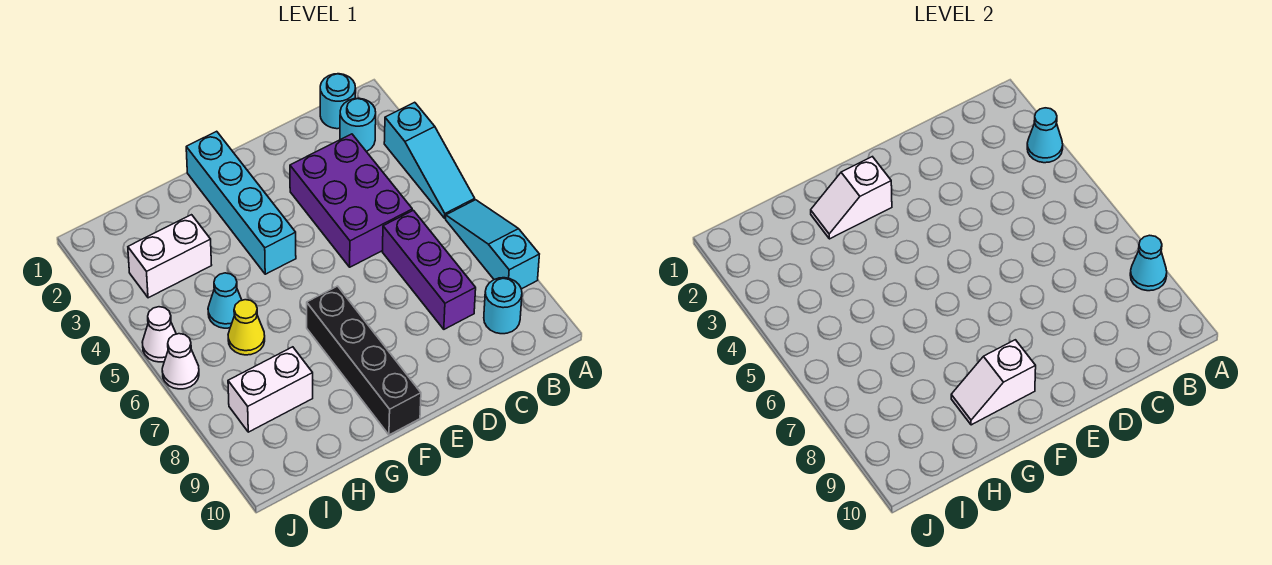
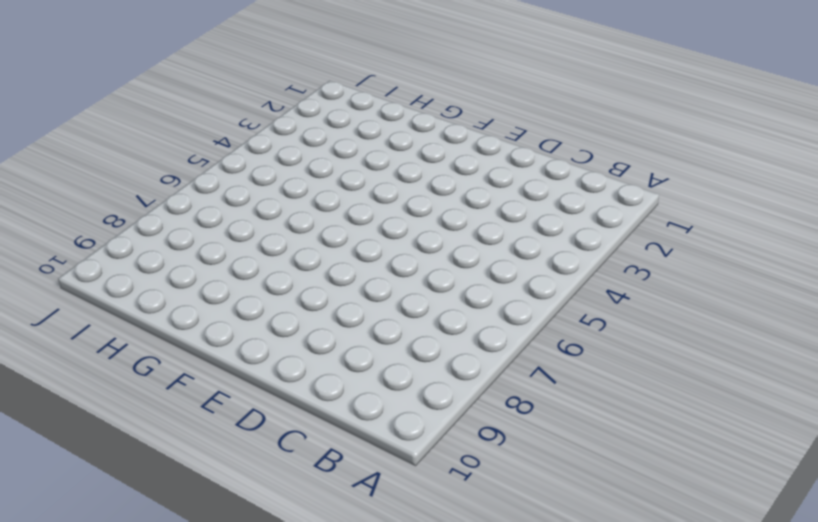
none -> cyan slope A3:A5 level 1 top 3
none -> cyan slope A6:A8 level 1 top 8
none -> cyan round brick B1 level 1

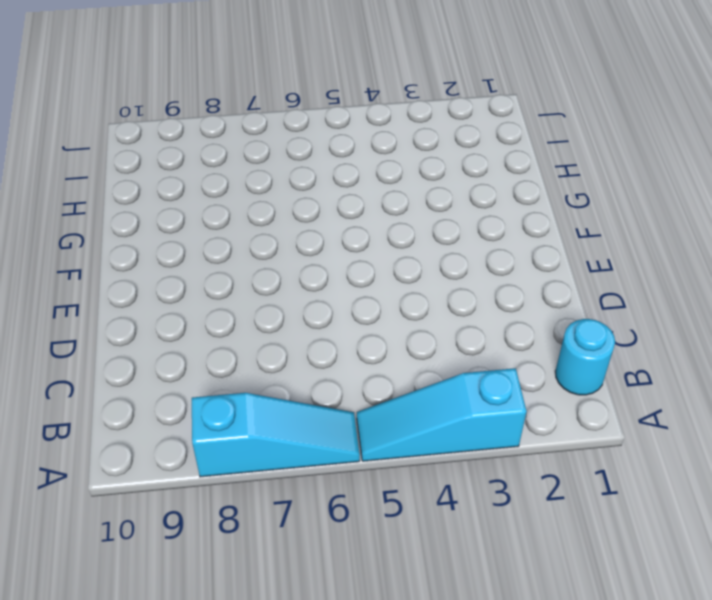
none -> cyan round brick B2 level 1
none -> cyan round brick B9 level 1
none -> purple brick C3:D5 level 1

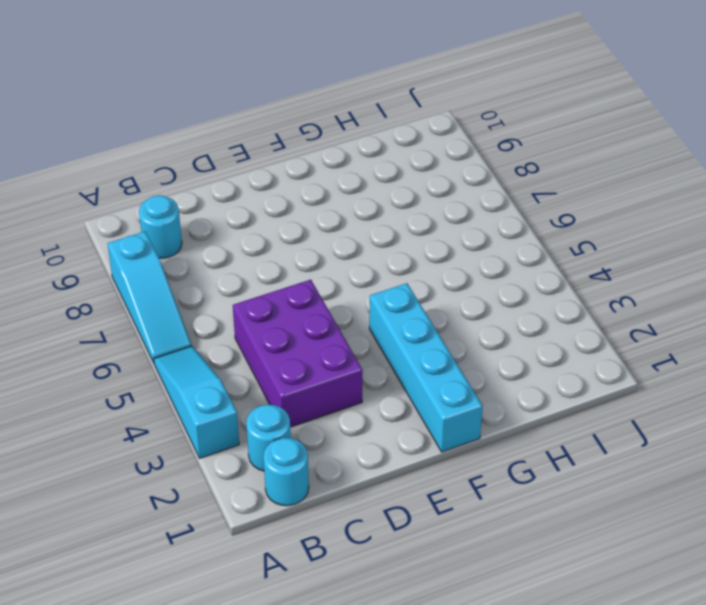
none -> purple brick C6:C8 level 1
none -> black brick F7:F10 level 1
none -> white brick H3:I3 level 1

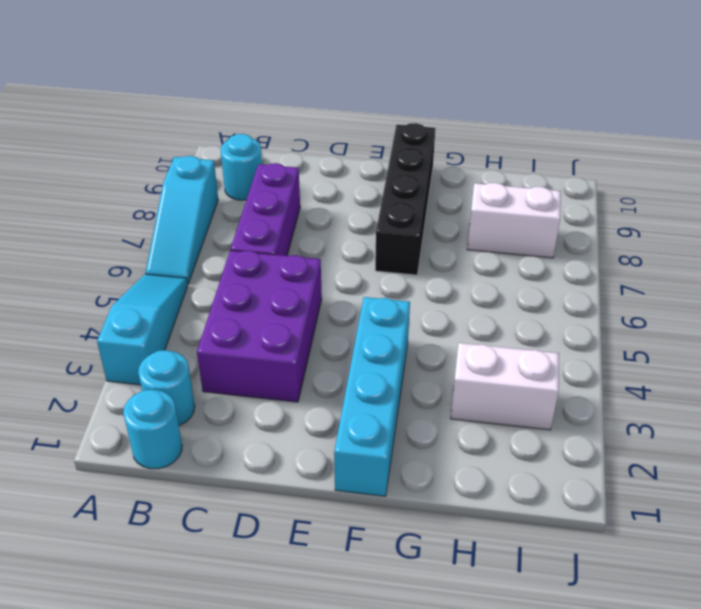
none -> cyan cone H5 level 1
none -> yellow cone H6 level 1
none -> white cone J5 level 1

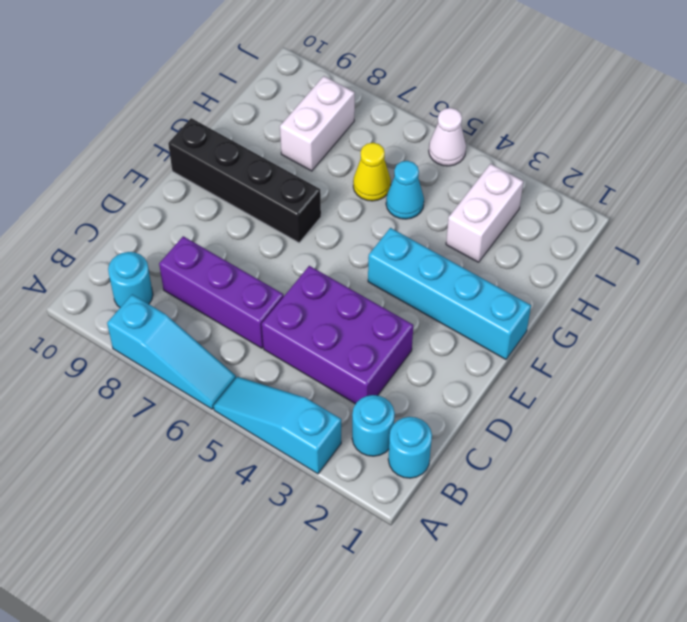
none -> white cone J6 level 1
none -> cyan cone A3 level 2
none -> cyan cone A8 level 2

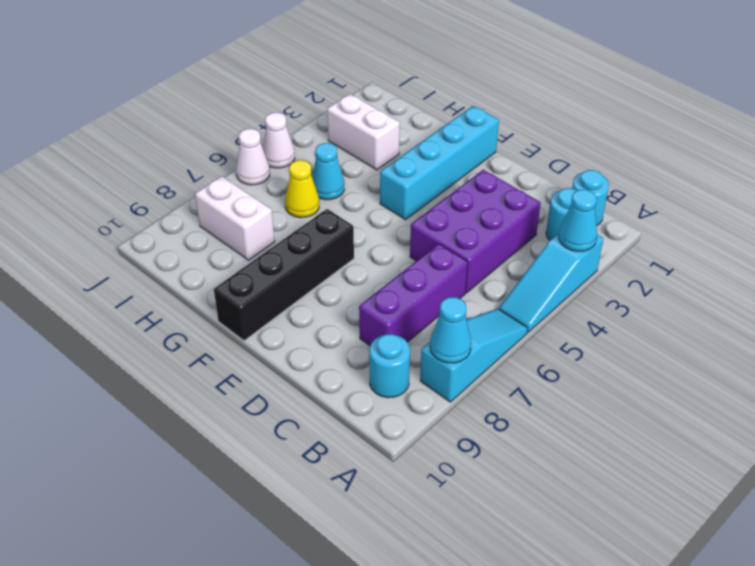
none -> white slope F2:G2 level 2 top F
none -> white slope F9:G9 level 2 top F

